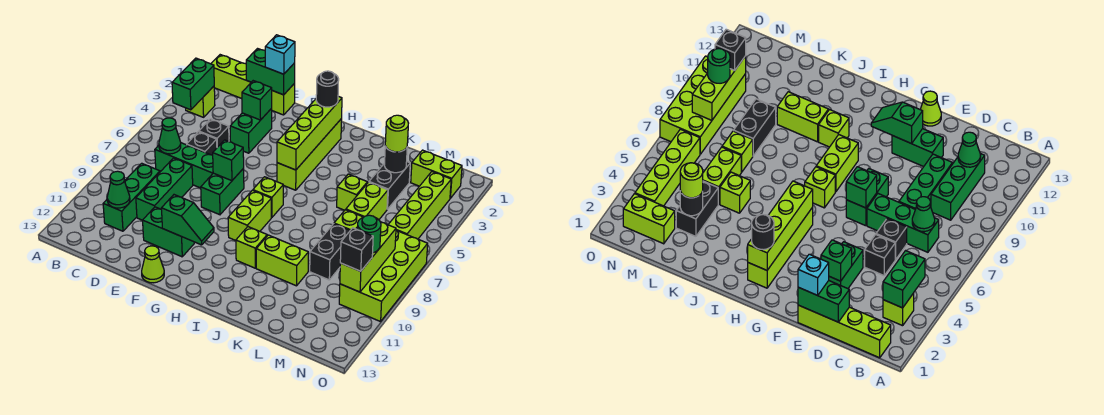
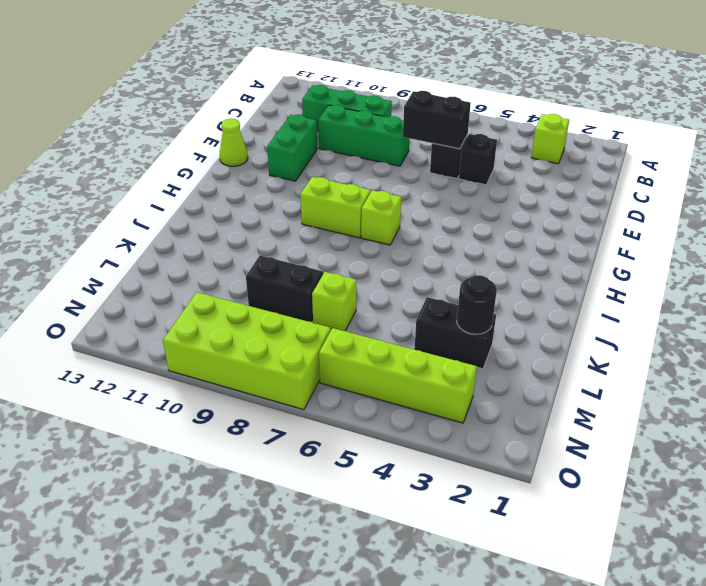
black brick D6:D7 level 2 -> none
none -> lime brick B1:E1 level 1
none -> green brick C7:E7 level 1
none -> green brick E3:E4 level 1
none -> green brick F7:F8 level 1

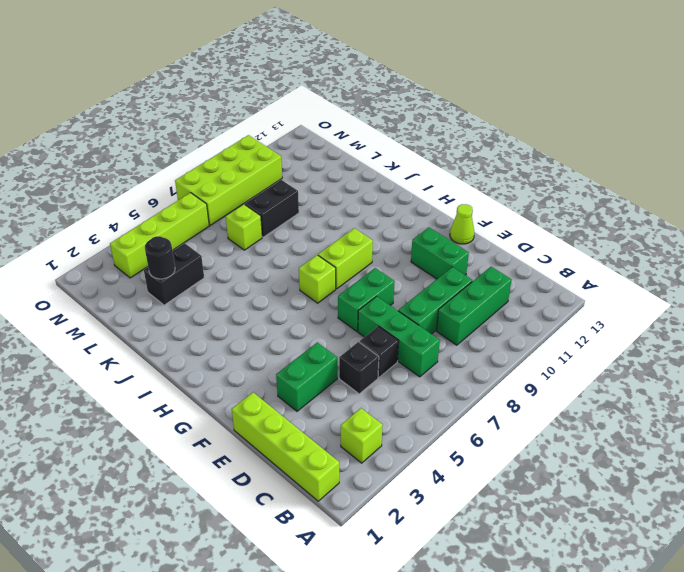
none -> lime brick H2:H5 level 1
none -> lime brick I10 level 1
none -> lime brick J10:K10 level 1
none -> lime brick K5 level 1

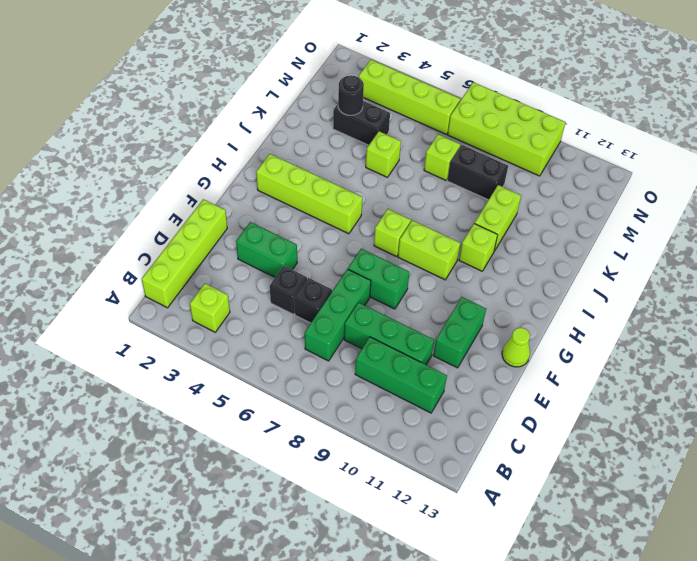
none -> lime brick L5:L6 level 1
none -> lime brick M2:N2 level 1
none -> green brick B3:B4 level 2
none -> green cone C7 level 2

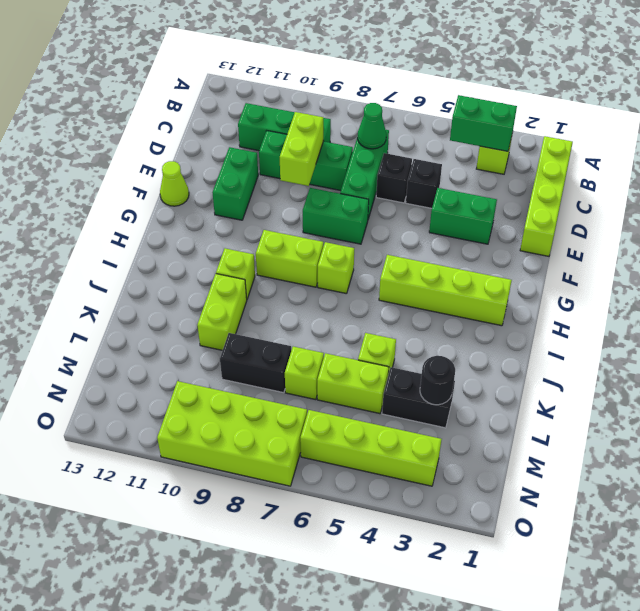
lime brick D9:E9 level 2 -> lime brick M2:N2 level 1
none -> green cone C11 level 2
none -> green brick D1:E1 level 2
none -> green brick E3 level 2
none -> green brick F7 level 2

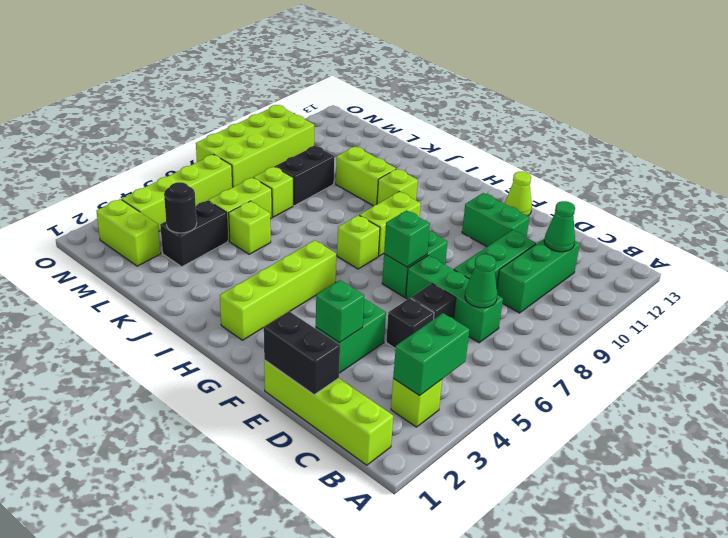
black brick D1:E1 level 2 -> green brick D1:E1 level 2
none -> green slope F11:G11 level 2 top F
none -> lime brick H2:H5 level 2
none -> lime brick N8:N10 level 2
none -> cyan brick E1 level 3

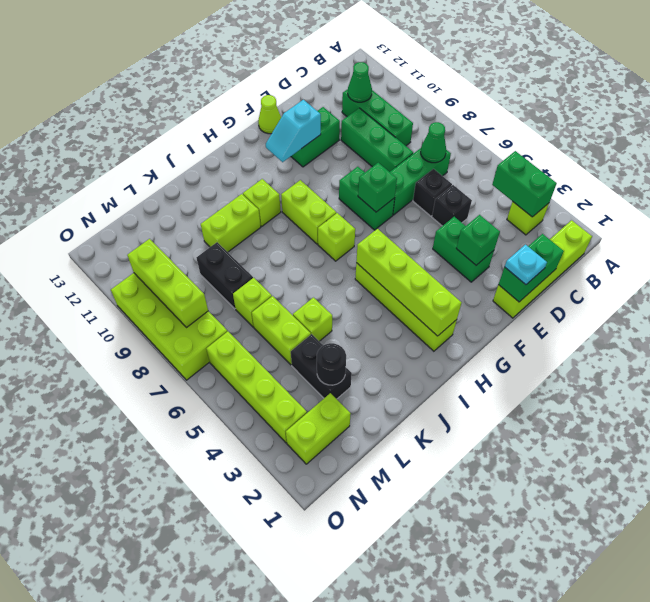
cyan plate E1 level 3 -> cyan brick E1 level 3
cyan slope F11:G11 level 2 top F -> green slope F11:G11 level 2 top F
none -> black round brick H2 level 3
none -> lime round brick L3 level 3
none -> green round brick N9 level 3
none -> black brick N10 level 3

